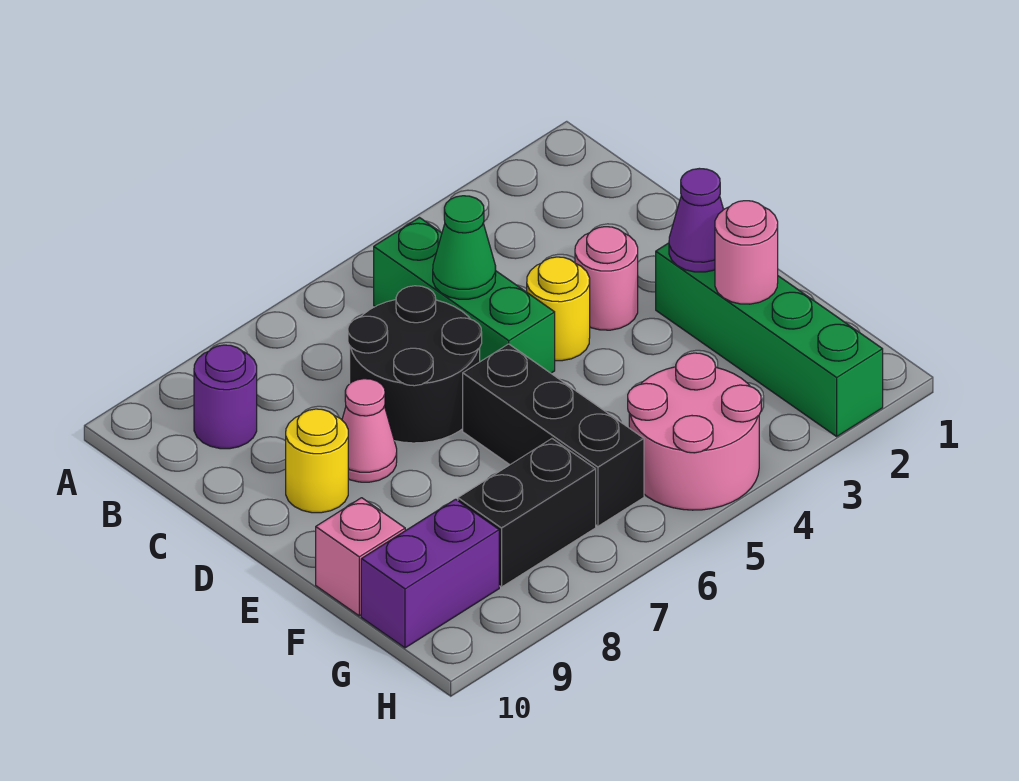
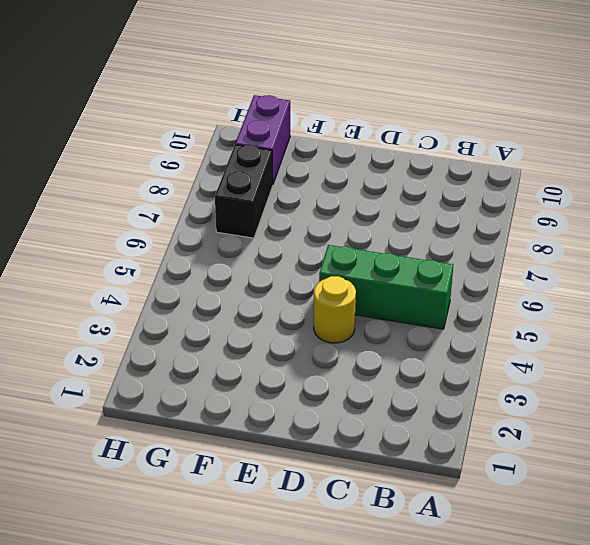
none -> purple round brick B9 level 1
none -> black round brick C6:D7 level 1
none -> pink round brick D3 level 1

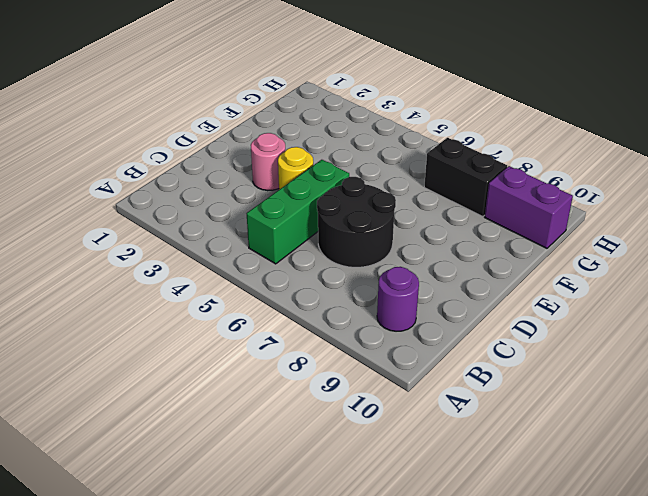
none -> pink cone D8 level 1
none -> yellow round brick D9 level 1
none -> green brick E2:H2 level 1

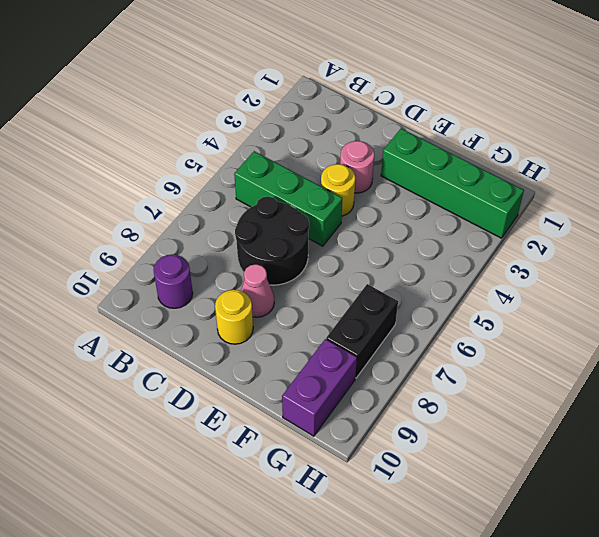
none -> black brick E6:G6 level 1
none -> pink brick F10 level 1
none -> pink round brick G4:H5 level 1

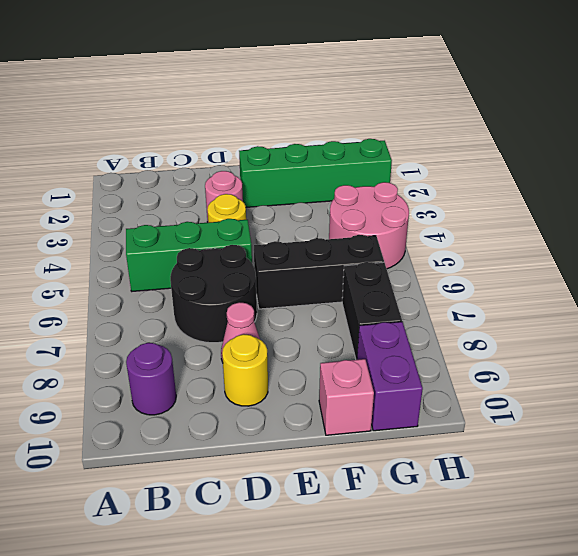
none -> green cone C5 level 2
none -> purple cone E2 level 2
none -> pink round brick F2 level 2

